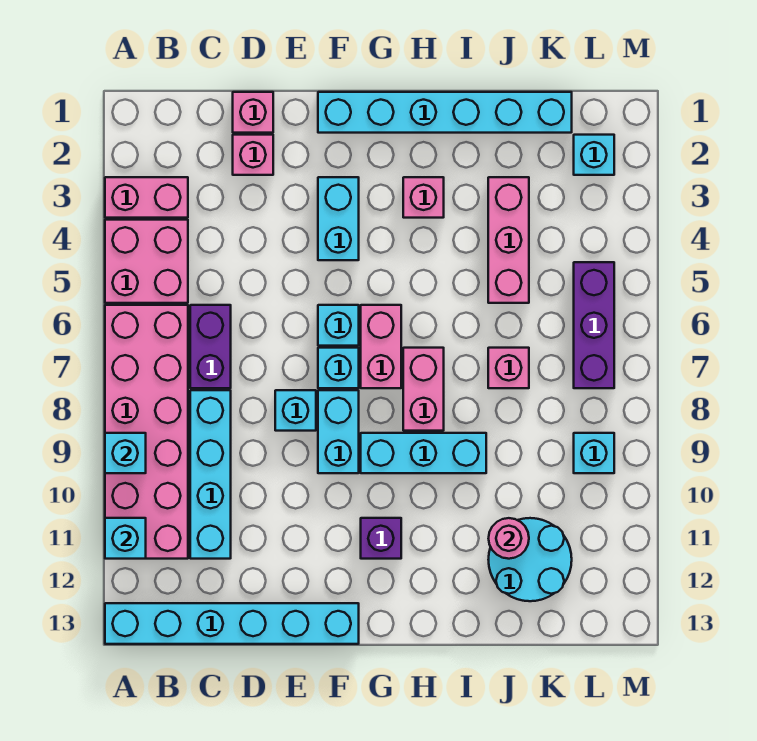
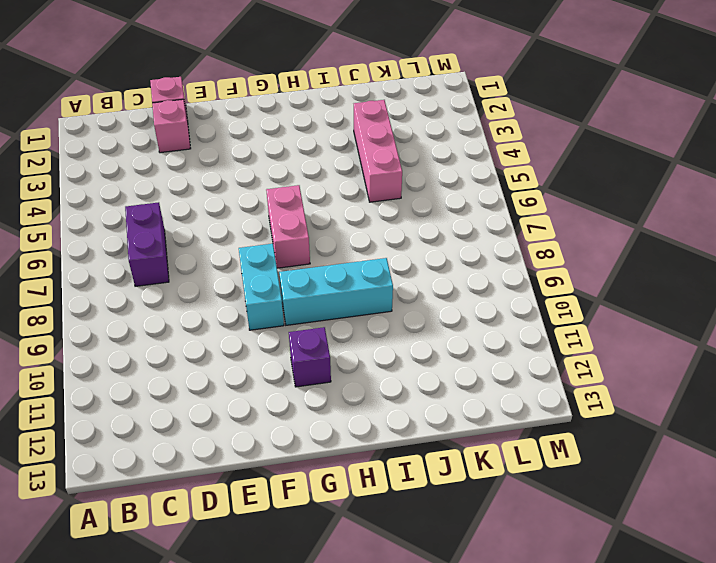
none -> pink brick A3:B3 level 1
none -> pink brick A4:B5 level 1
none -> pink brick A6:B11 level 1

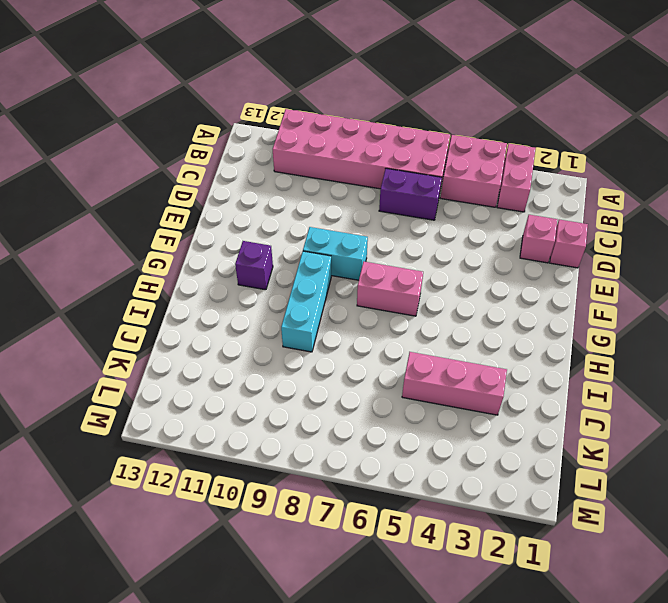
none -> cyan brick A13:F13 level 1
none -> cyan brick C8:C11 level 1
none -> cyan brick E8 level 1

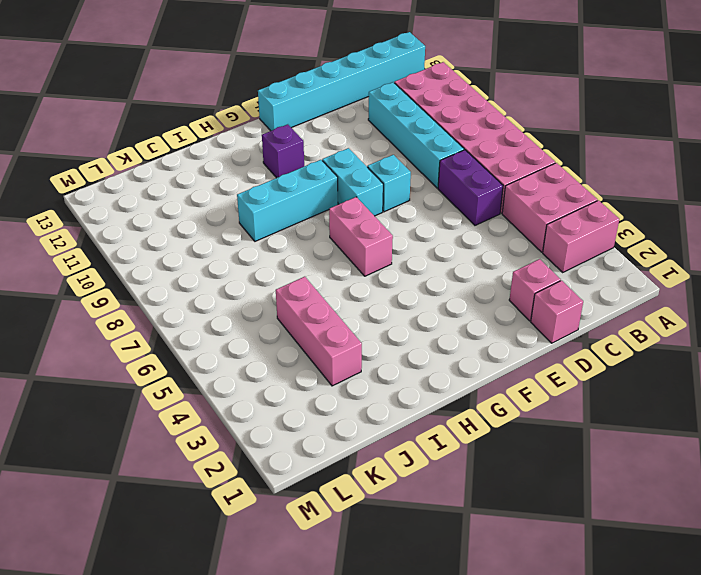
none -> cyan brick F1:K1 level 1
none -> cyan brick F3:F4 level 1
none -> cyan brick F6 level 1

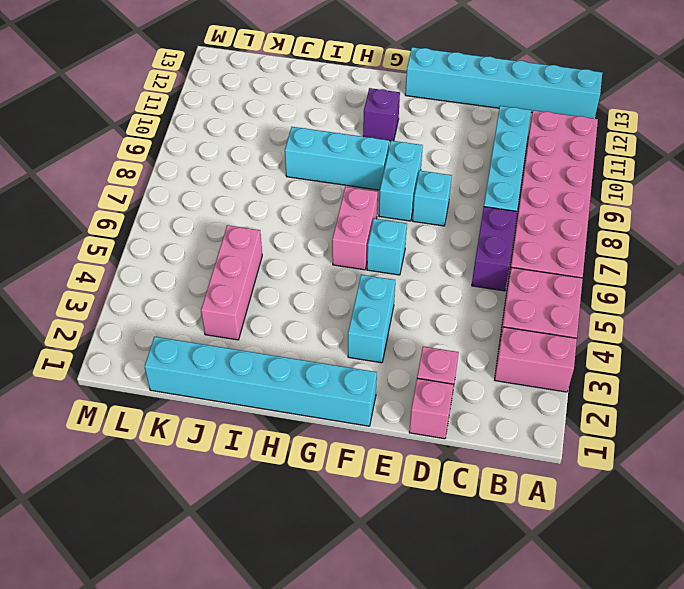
none -> cyan brick F7 level 1
none -> pink brick H3 level 1
none -> pink brick H7:H8 level 1

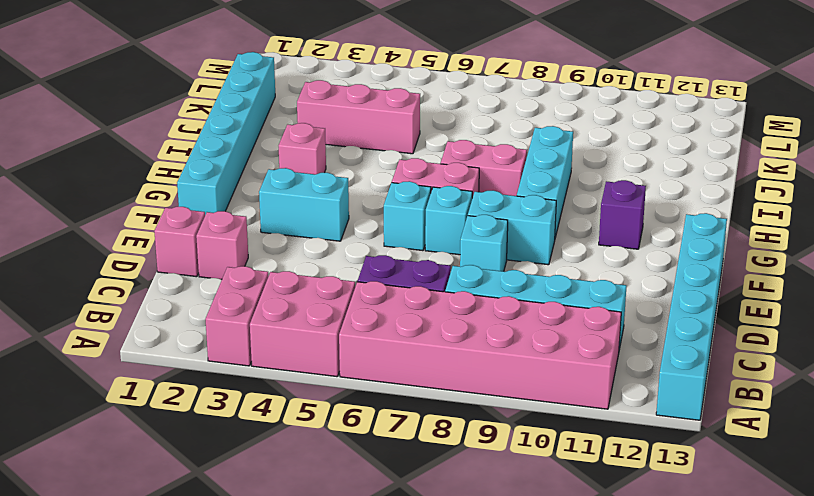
none -> pink brick J7 level 1
none -> cyan round brick J11:K12 level 1
none -> cyan brick L2 level 1

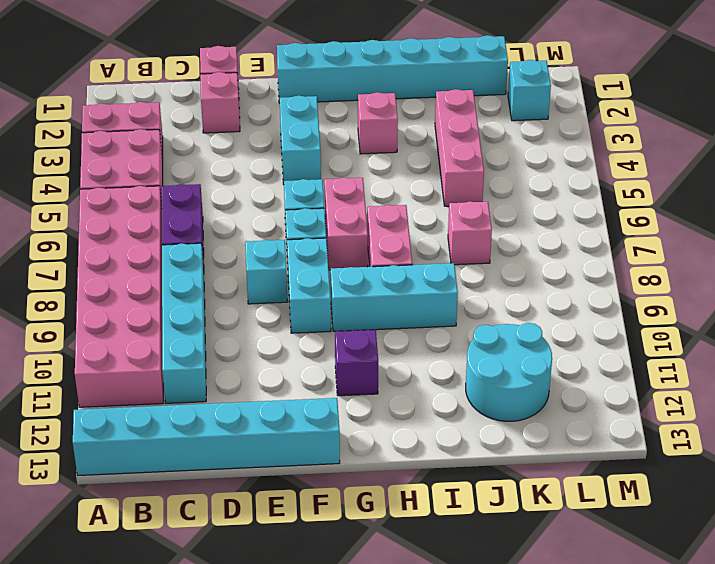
none -> purple brick L5:L7 level 1
none -> cyan brick L9 level 1
none -> cyan brick A9 level 2

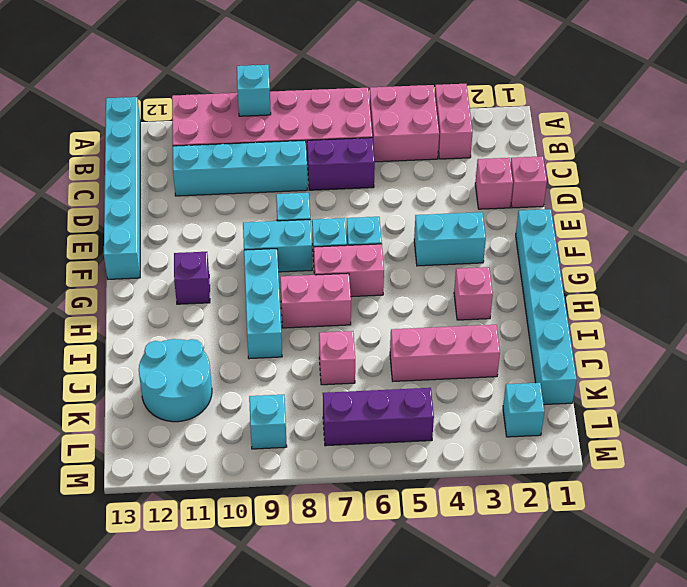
none -> cyan brick A11 level 2
none -> pink round brick J11 level 2

